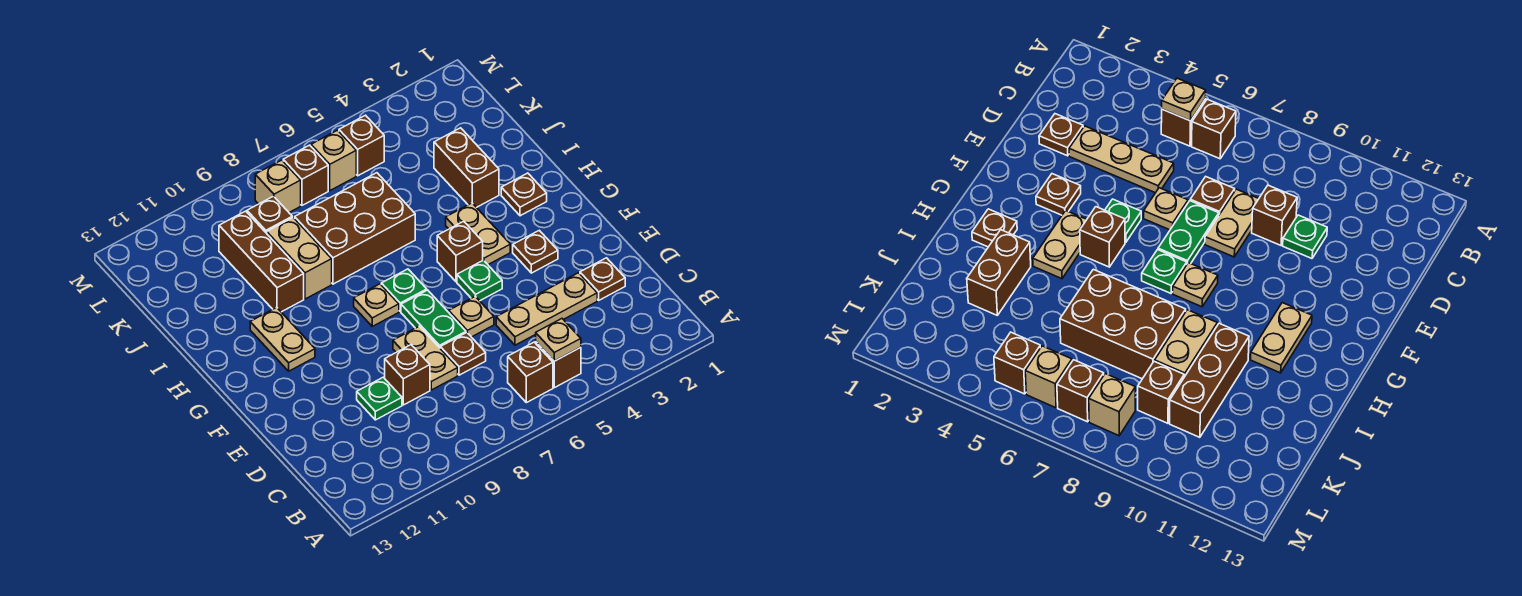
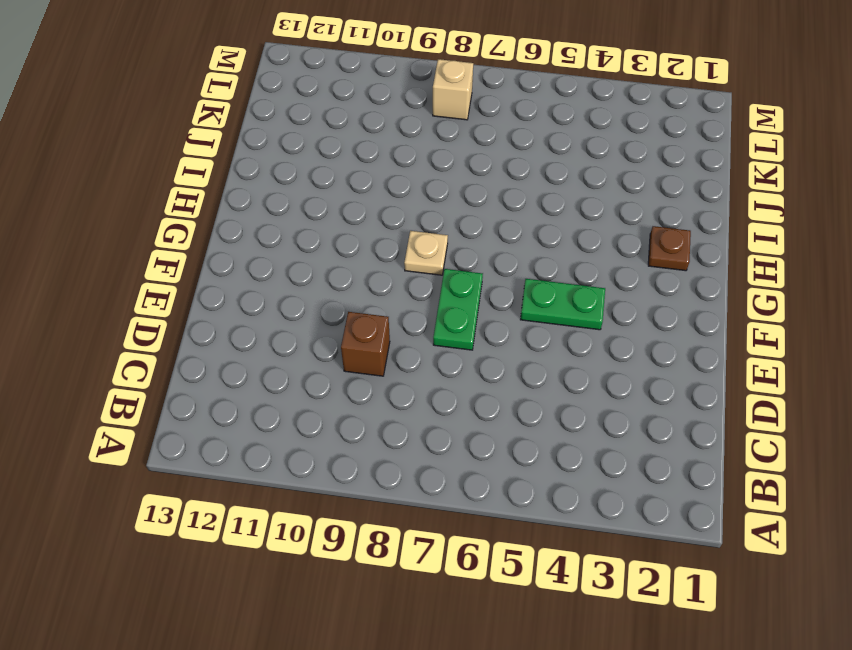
green plate F4:F5 level 1 -> green plate F5 level 1
none -> brown brick B5 level 1
none -> brown brick B6 level 1
none -> brown plate D2 level 1

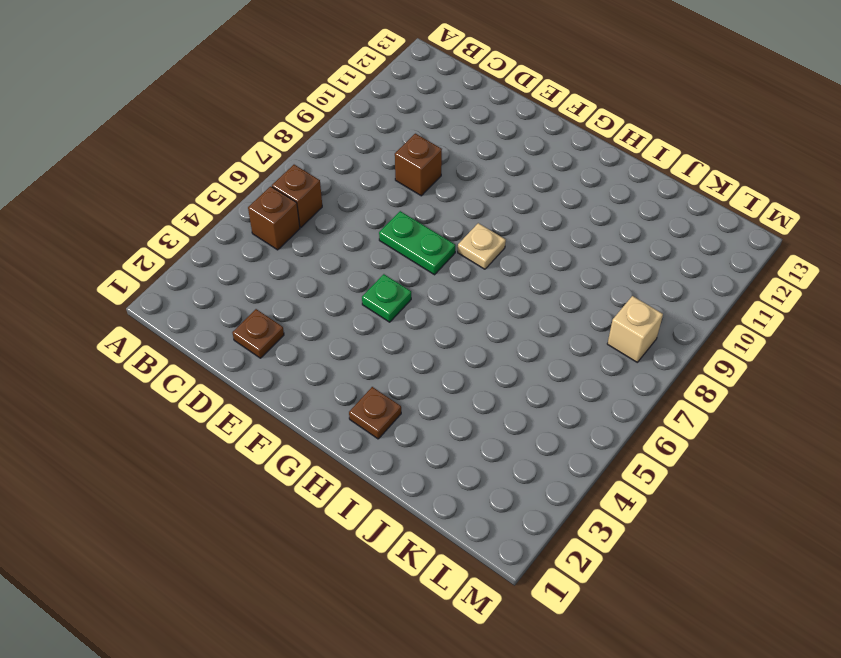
none -> tan plate D3:D5 level 1
none -> brown plate D7 level 1
none -> tan plate D8:E8 level 1

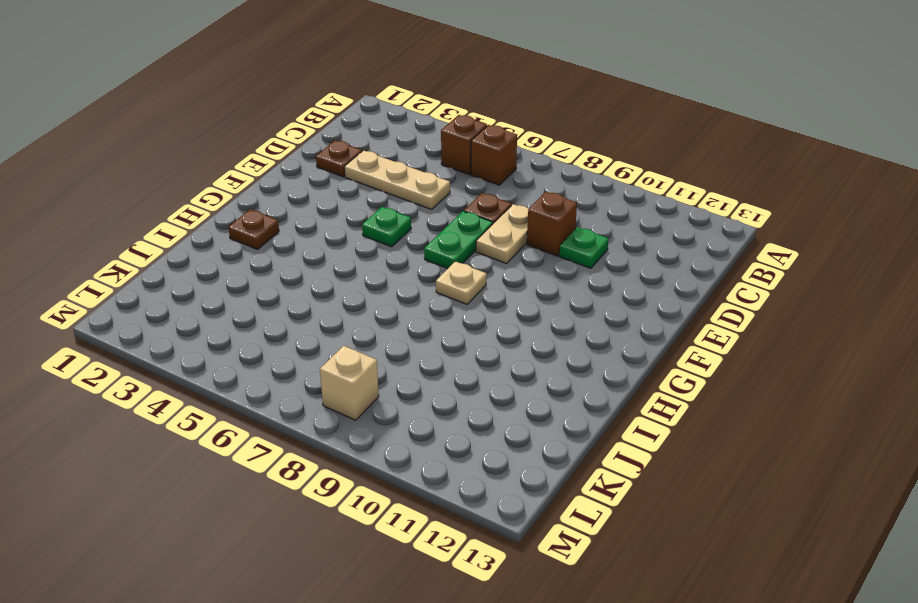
none -> tan plate E6 level 1
none -> brown plate F3 level 1
none -> tan plate G4:H4 level 1

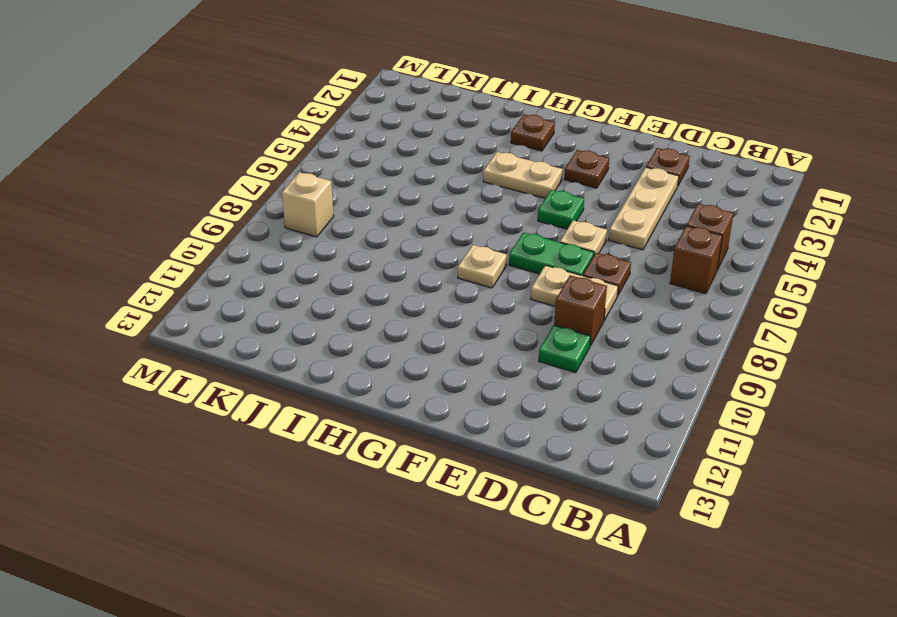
none -> brown brick G5 level 1
none -> green plate G7 level 1
none -> tan plate G11:H11 level 1

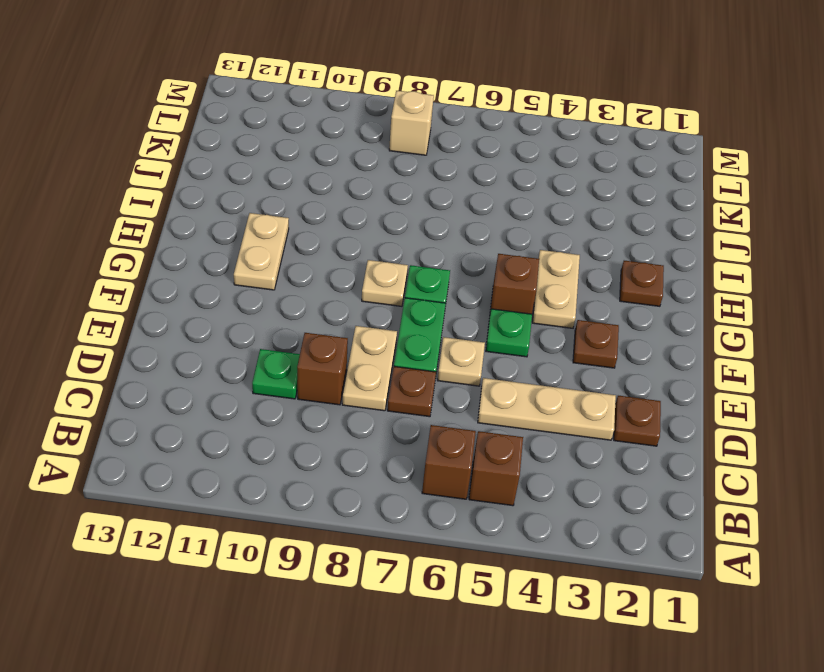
none -> brown brick I3:J3 level 1
none -> brown brick I6:J8 level 1
none -> tan brick I9:J9 level 1

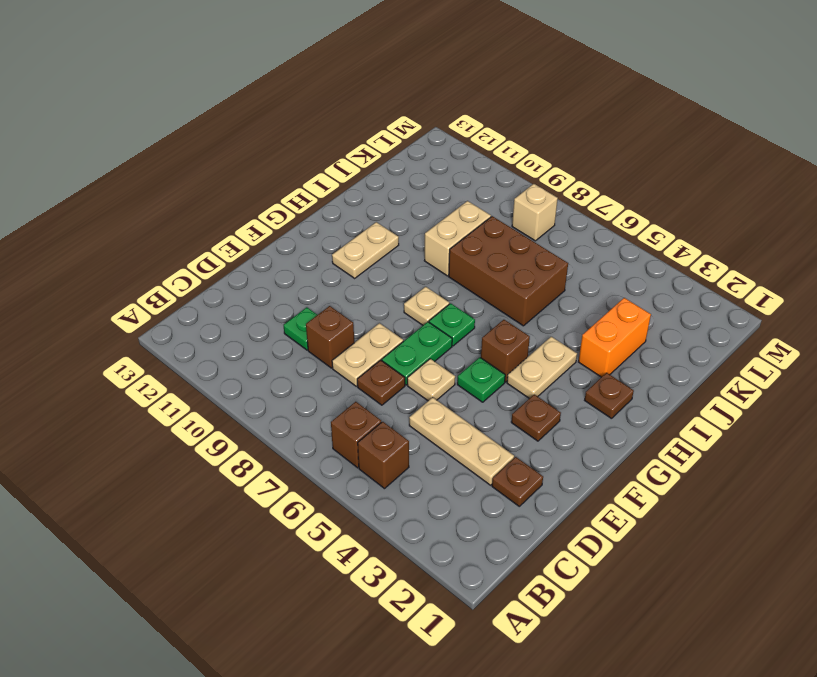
orange brick I3:J3 level 1 -> brown brick I3:J3 level 1
none -> brown brick I10:K10 level 1
none -> brown brick K9 level 1
none -> brown brick L5 level 1

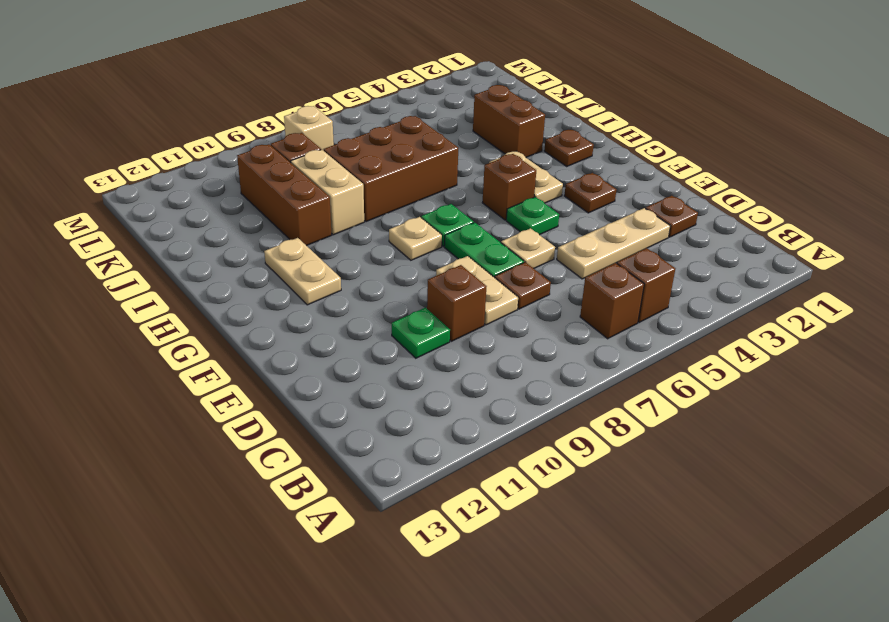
none -> brown brick L5 level 1
none -> tan brick L6 level 1
none -> brown brick L7 level 1

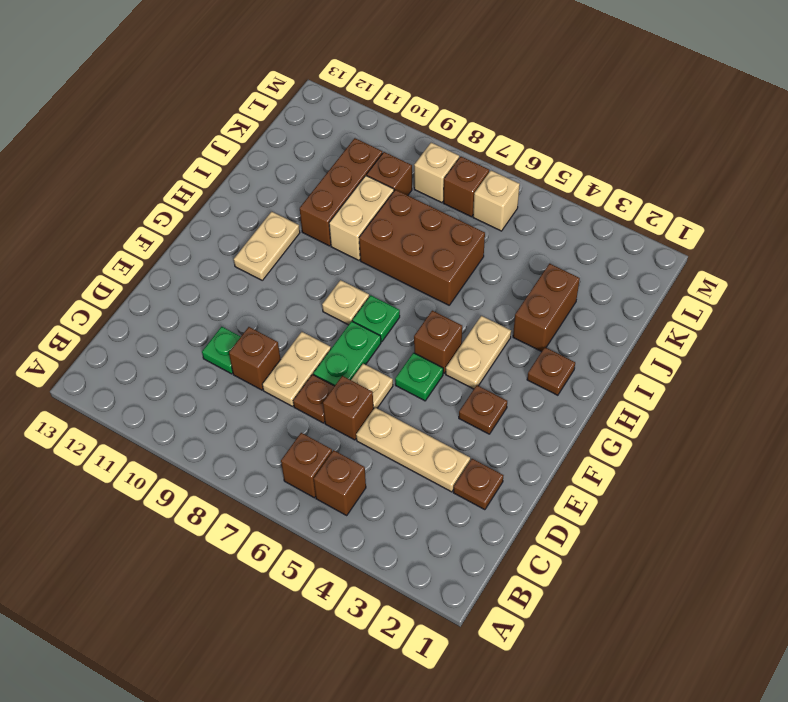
brown brick D6 level 1 -> brown brick L5 level 1
none -> tan plate B5 level 2

